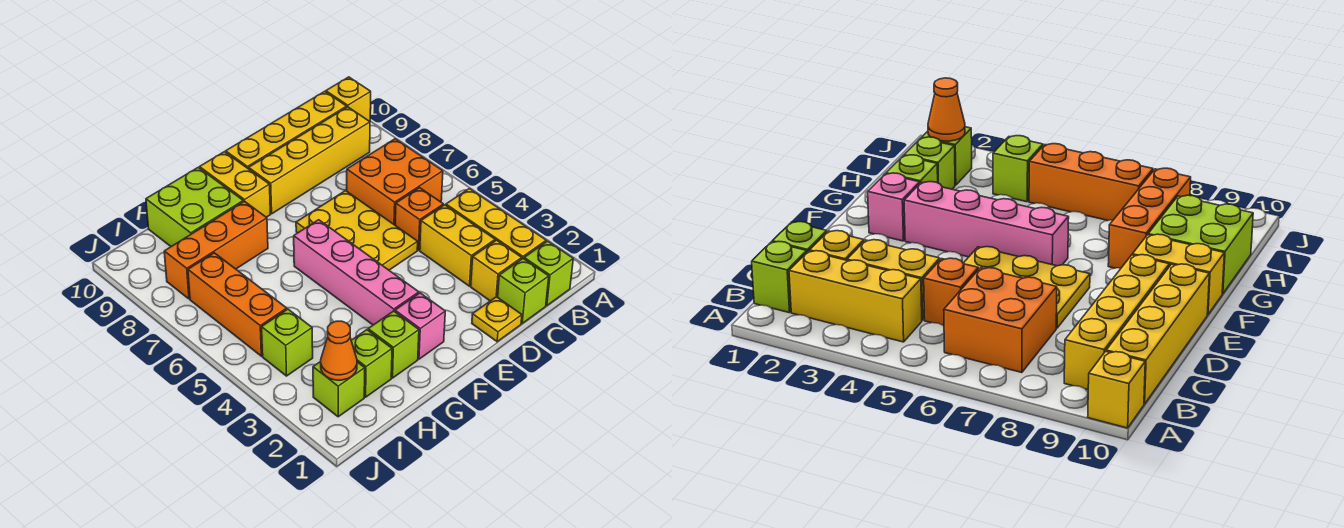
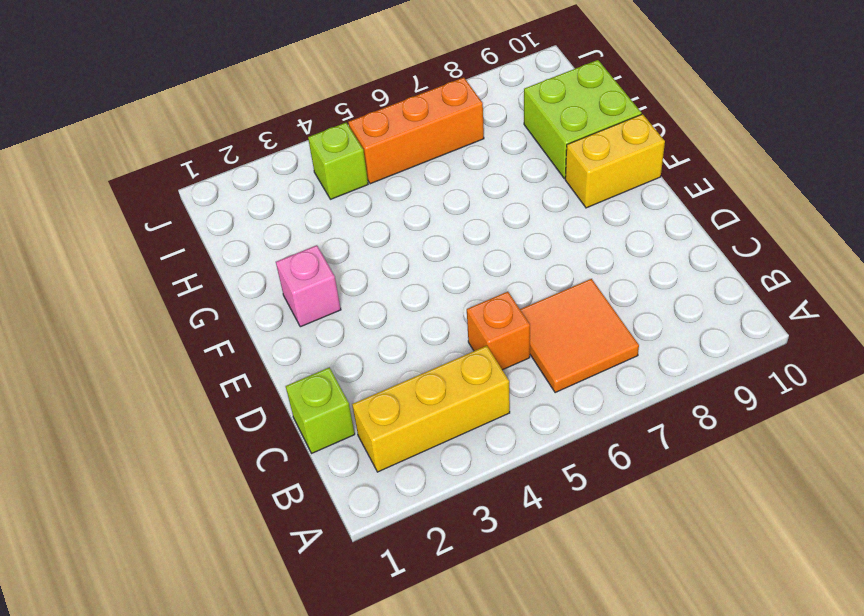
orange tile B6:C7 level 1 -> orange brick B6:C7 level 1
none -> yellow brick A10 level 1
none -> lime brick B1 level 1
none -> yellow brick B9:E9 level 1

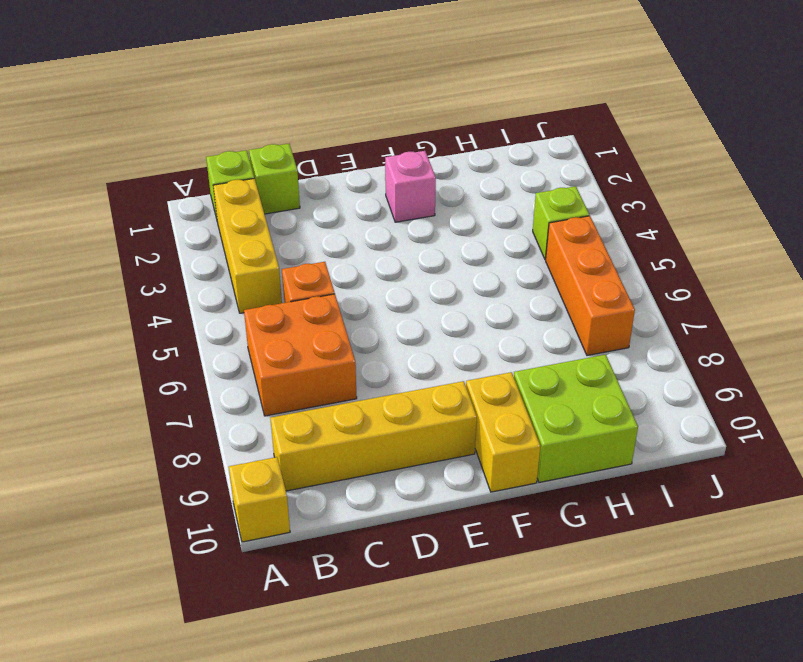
none -> yellow brick B10:E10 level 1
none -> yellow brick C2 level 1
none -> yellow brick C3:C4 level 1

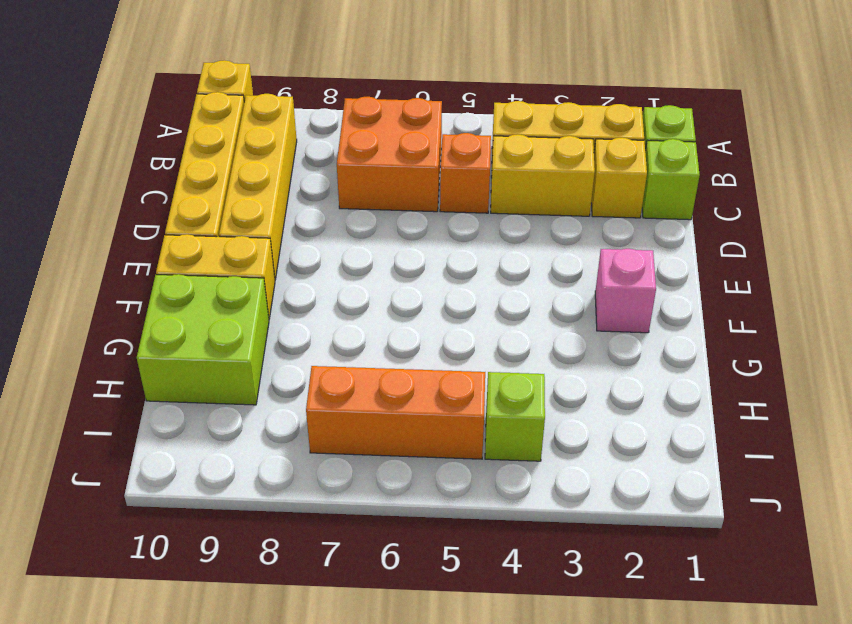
none -> yellow plate D1 level 1
none -> yellow plate D5:E7 level 1
none -> pink brick F3:F6 level 1

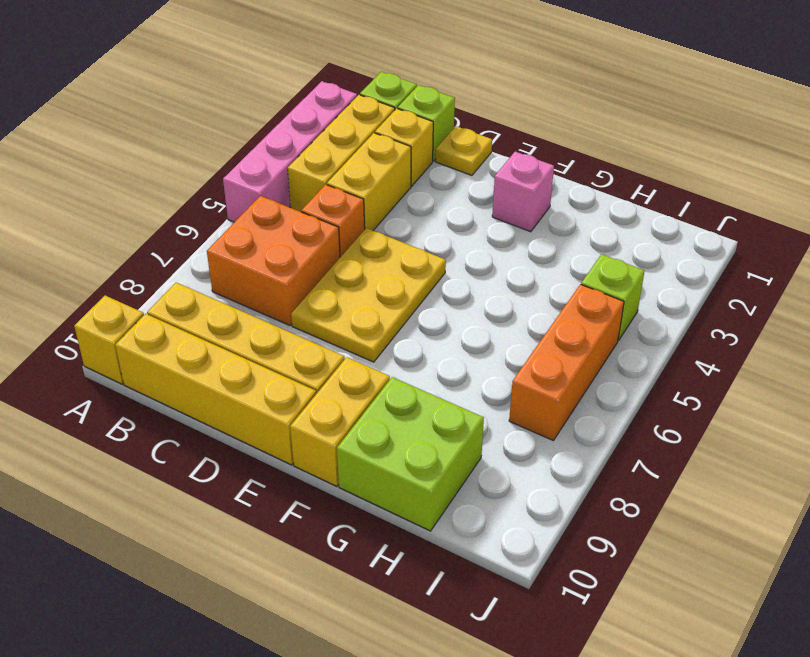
pink brick A2:A5 level 1 -> pink brick F3:F6 level 1
none -> lime brick G2 level 1
none -> orange brick G8:I8 level 1
none -> lime brick H2 level 1

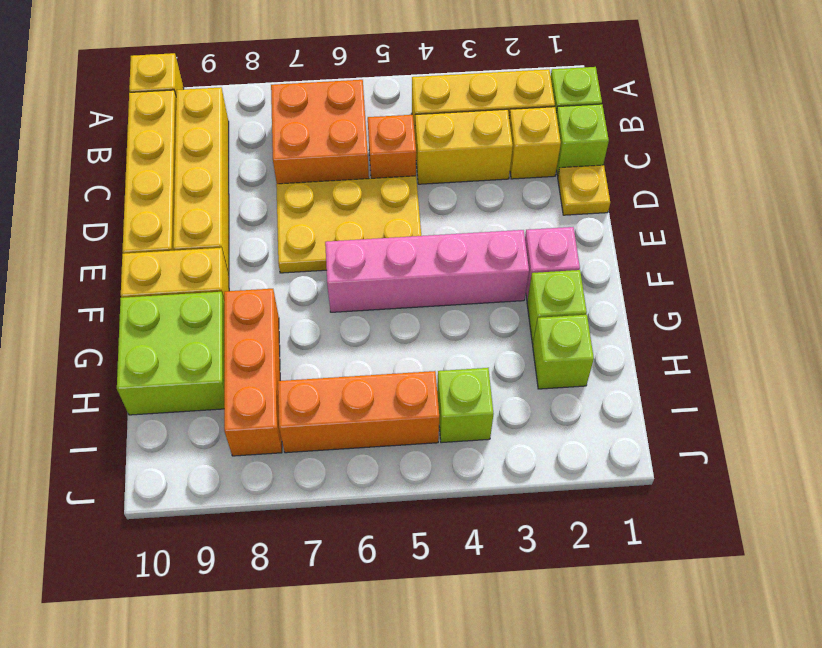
none -> lime brick I2 level 1
none -> orange cone I2 level 2

